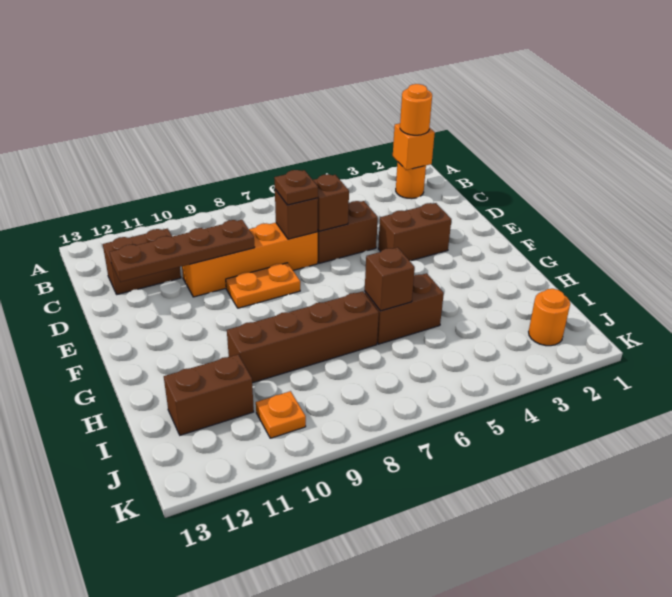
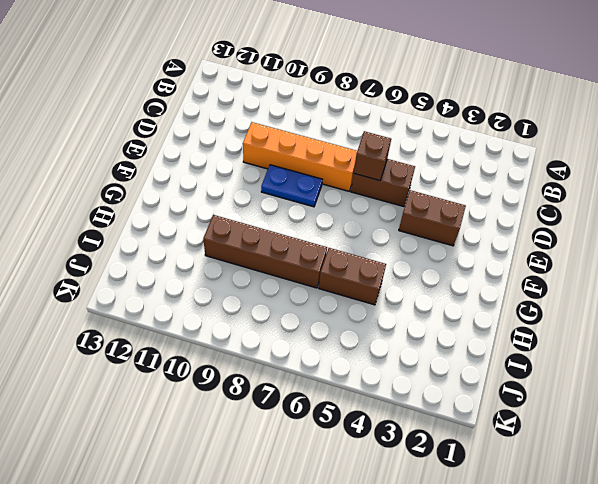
blue plate E8:E9 level 1 -> orange plate E8:E9 level 1
none -> orange round brick B2 level 1
none -> brown brick C11:C12 level 1
none -> brown brick I11:I12 level 1

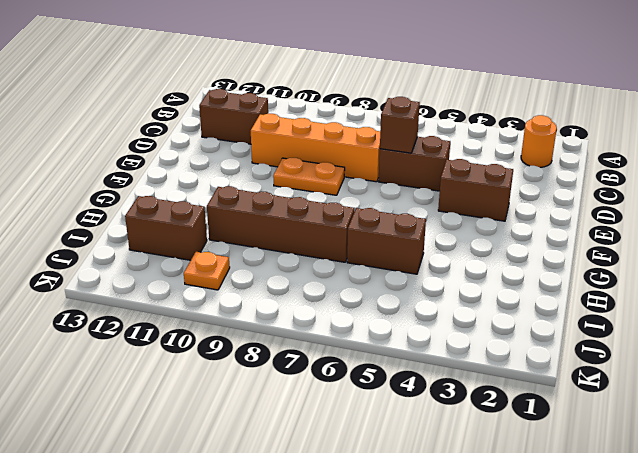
none -> orange round brick J2 level 1
none -> orange brick B2 level 2
none -> brown brick D7 level 2

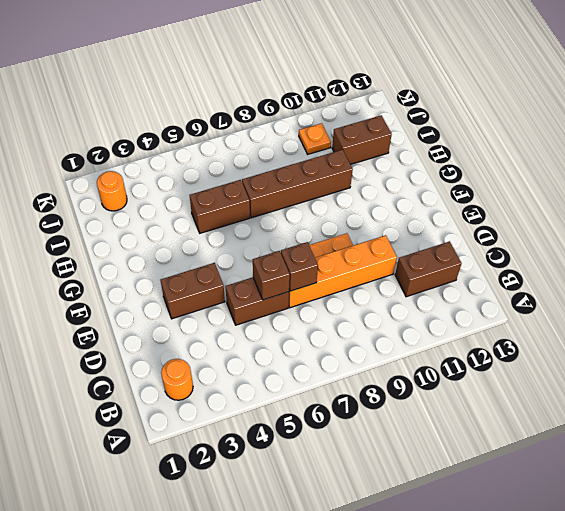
none -> orange brick B2 level 2
none -> brown plate D9:D12 level 2
none -> brown brick H6 level 2

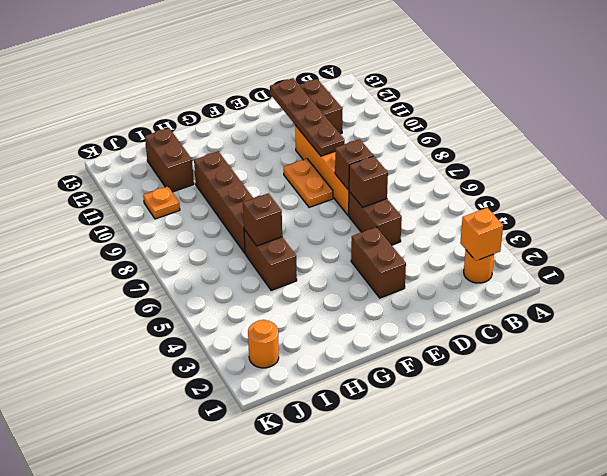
none -> orange round brick B2 level 3
none -> brown plate D7 level 3

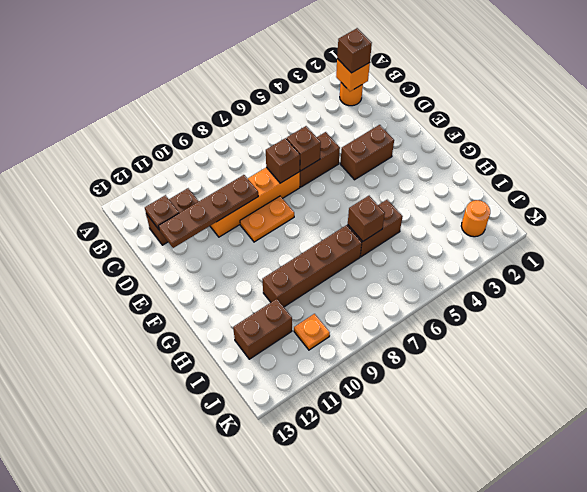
brown brick B2 level 3 -> orange round brick B2 level 3
brown plate C12 level 2 -> brown plate D7 level 3

